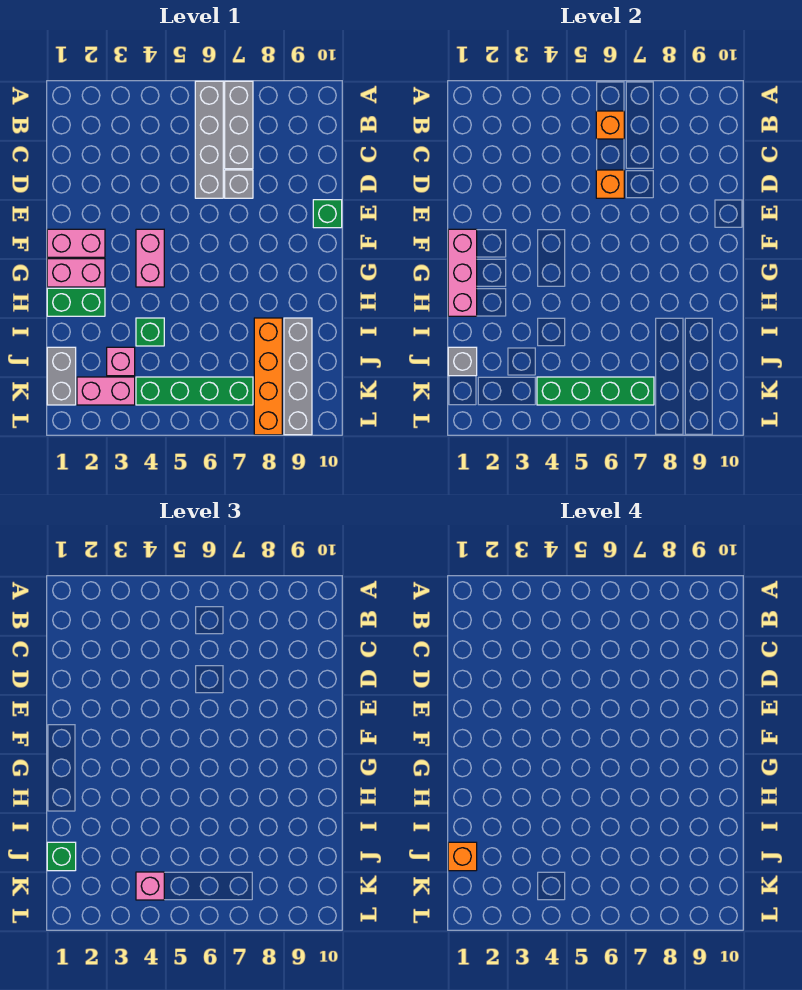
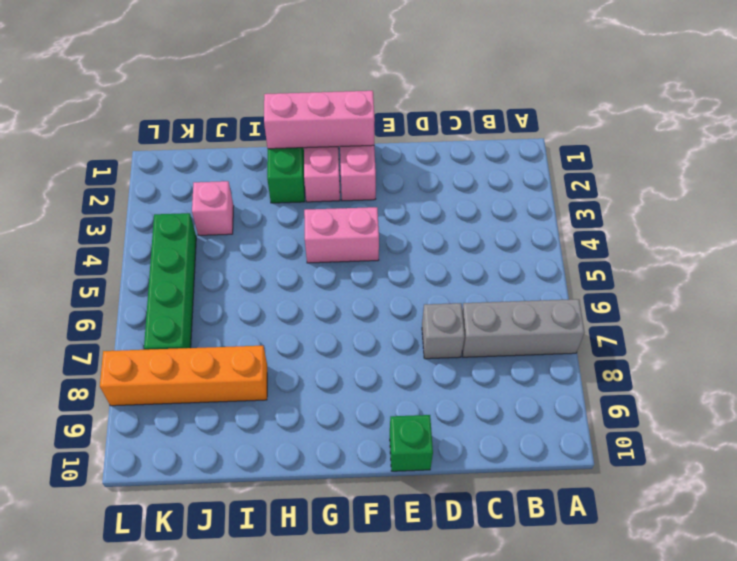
none -> grey brick A6:D6 level 1
none -> green brick I4 level 1
none -> grey brick I9:L9 level 1

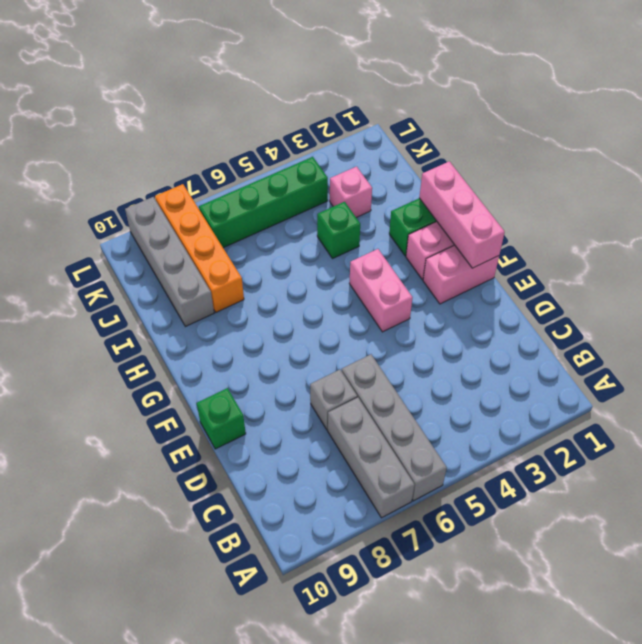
none -> grey brick J1:K1 level 1
none -> pink brick K2:K3 level 1
none -> orange brick B6 level 2

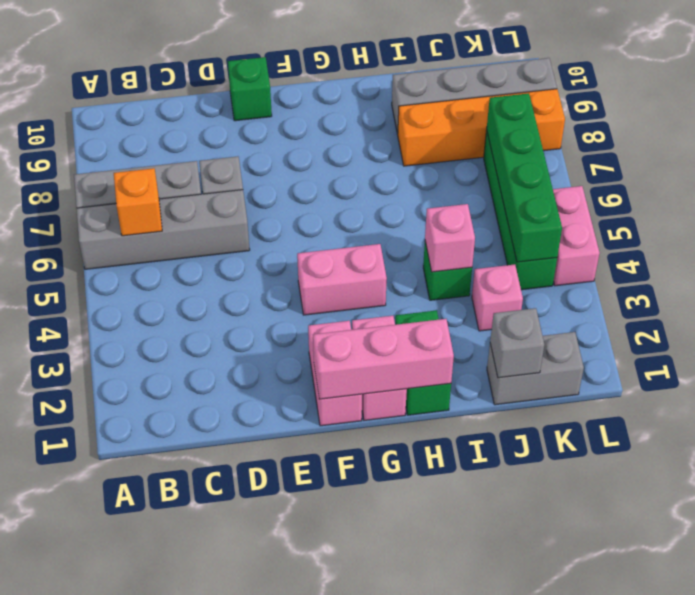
pink brick I4 level 2 -> pink brick K4 level 3
pink brick L4:L5 level 1 -> pink brick K2:K3 level 1
none -> orange brick D6 level 2
none -> green brick J1 level 3
none -> orange brick J1 level 4

